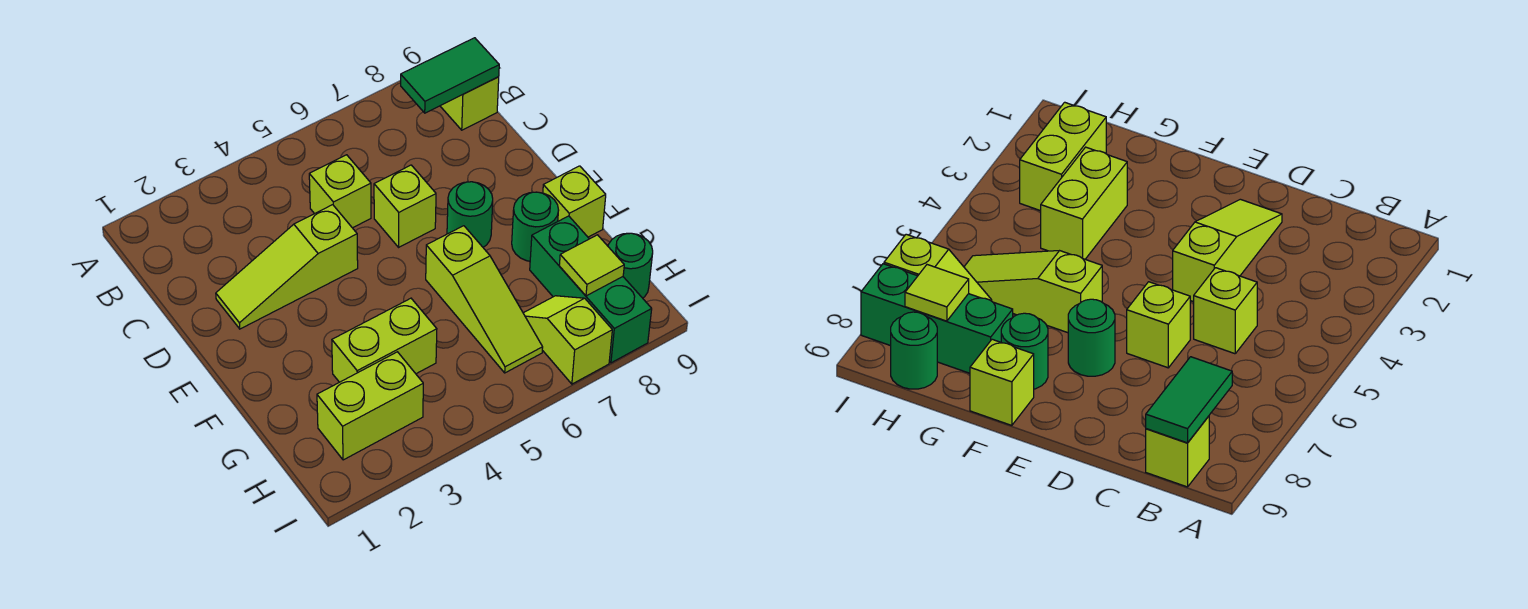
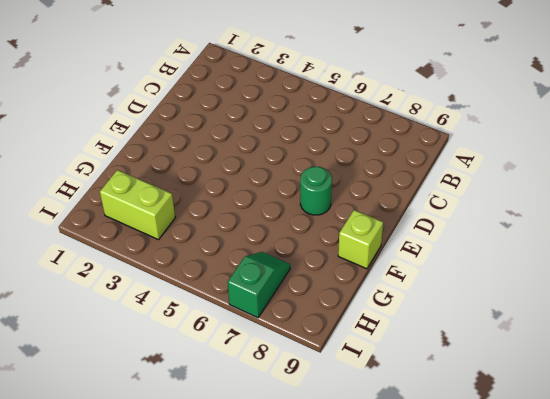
green slope H7:I7 level 1 top I -> lime slope H7:I7 level 1 top I
none -> lime brick B9 level 1
none -> lime brick C5 level 1
none -> lime slope D2:D4 level 1 top 4

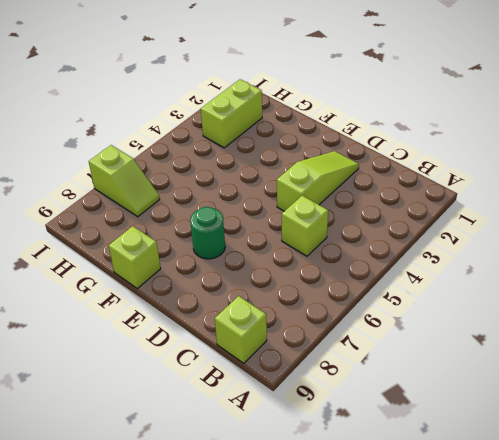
none -> lime brick D6 level 1
none -> lime slope F6:H6 level 1 top F
none -> green round brick F8 level 1

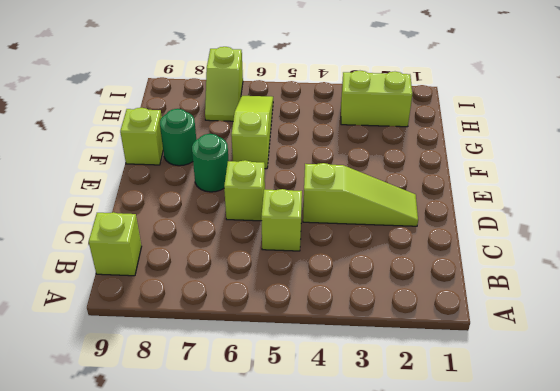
none -> lime brick G3:G4 level 1
none -> green brick G8:I8 level 1
none -> green round brick H9 level 1

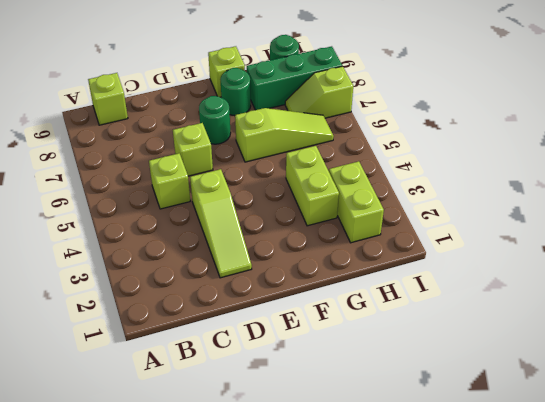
none -> green tile B8:B9 level 2
none -> lime tile H8 level 2

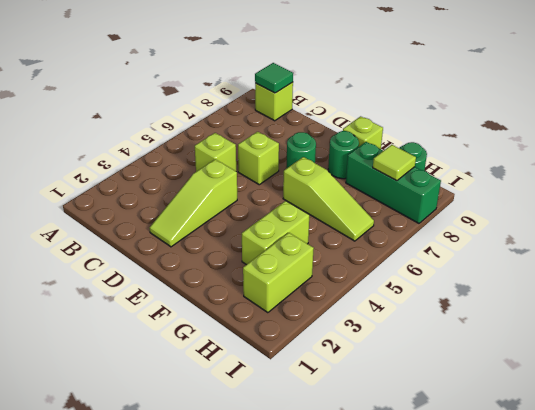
green tile B9 level 2 -> green tile B8:B9 level 2
none -> lime slope H7:I7 level 1 top I

